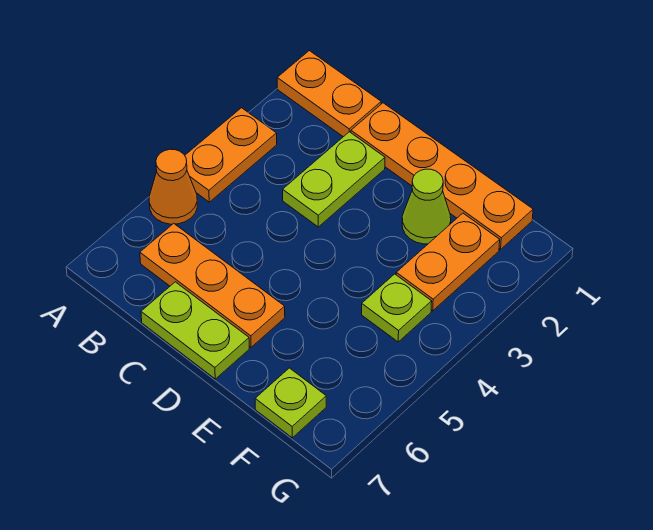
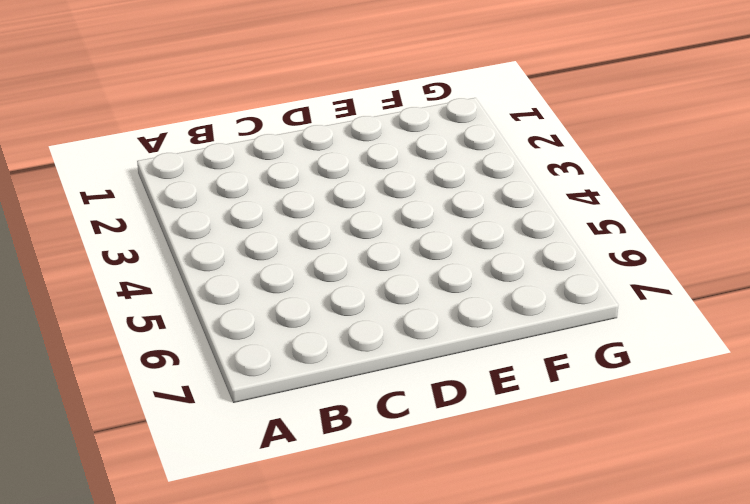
none -> orange plate A1:B1 level 1
none -> orange plate A3:A4 level 1

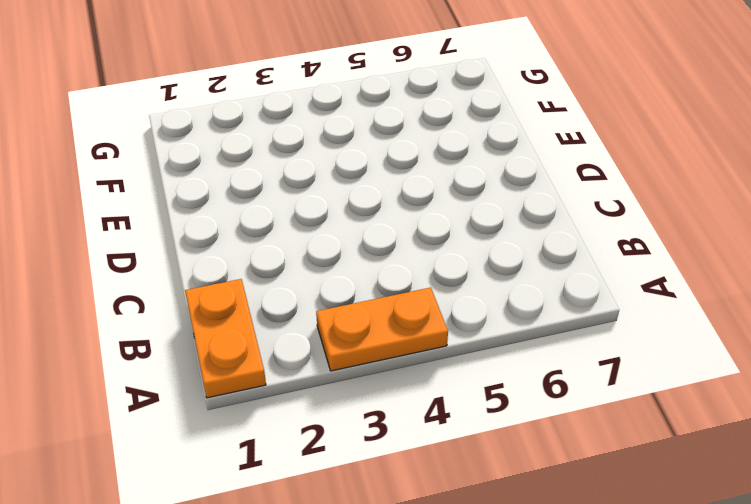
none -> orange cone A5 level 1
none -> orange plate B6:D6 level 1

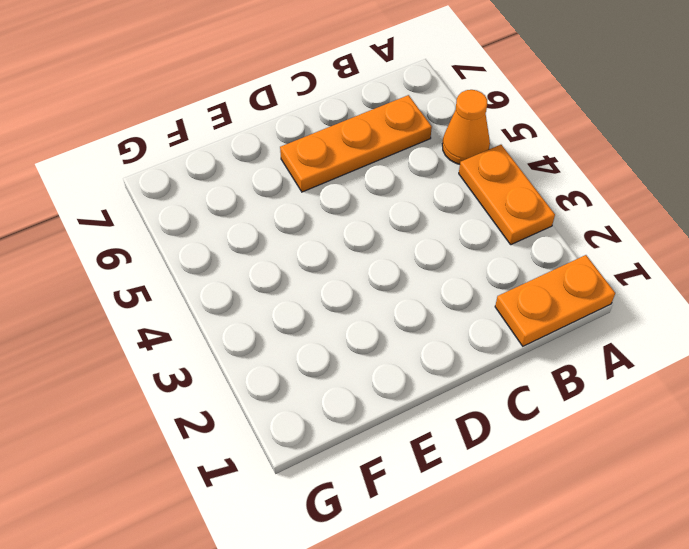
none -> orange plate C1:F1 level 1
none -> lime plate C2:C3 level 1

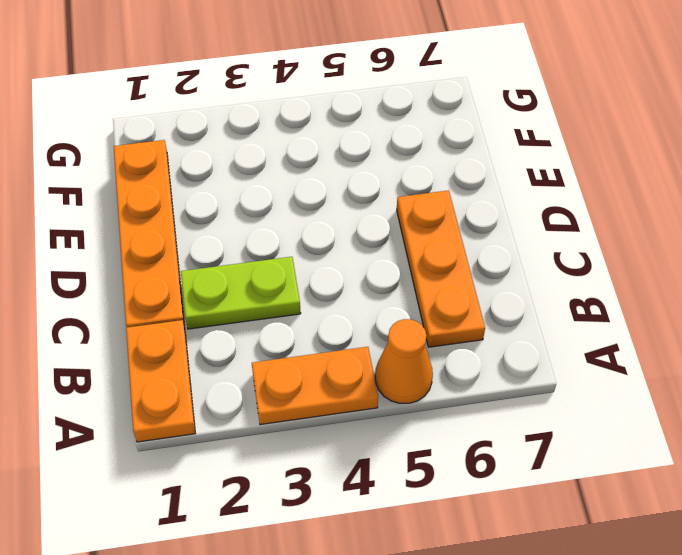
none -> lime plate C7:D7 level 1
none -> lime cone E2 level 1

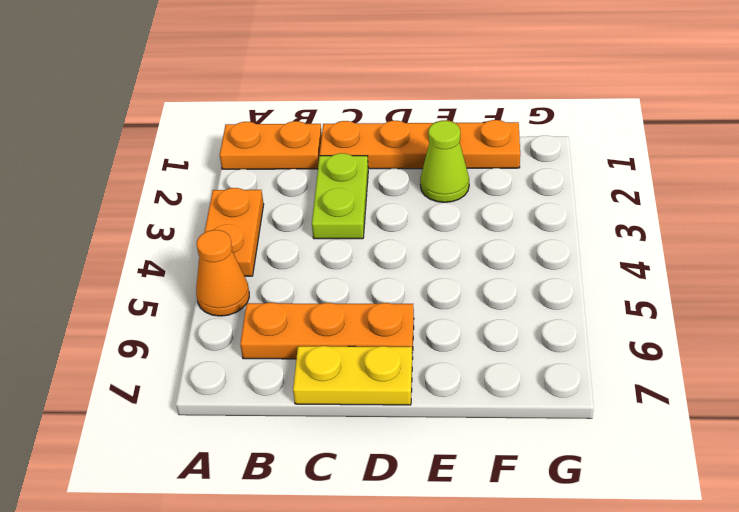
yellow plate C7:D7 level 1 -> lime plate C7:D7 level 1
none -> orange plate F2:F3 level 1
none -> lime plate F4 level 1

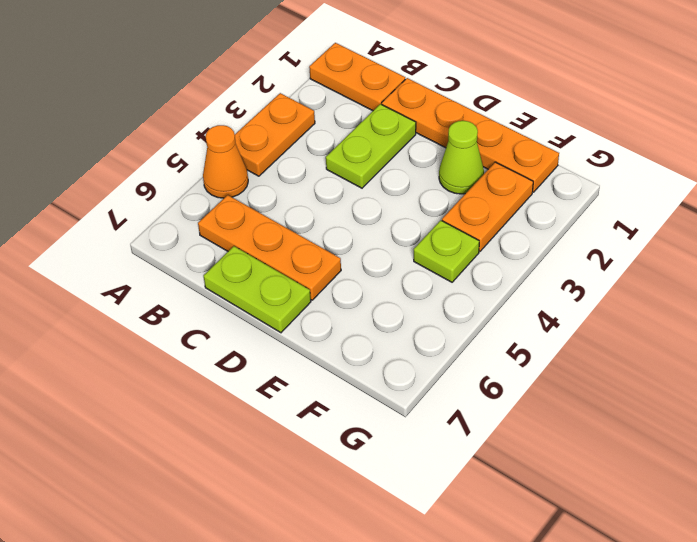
none -> lime plate F7 level 1

